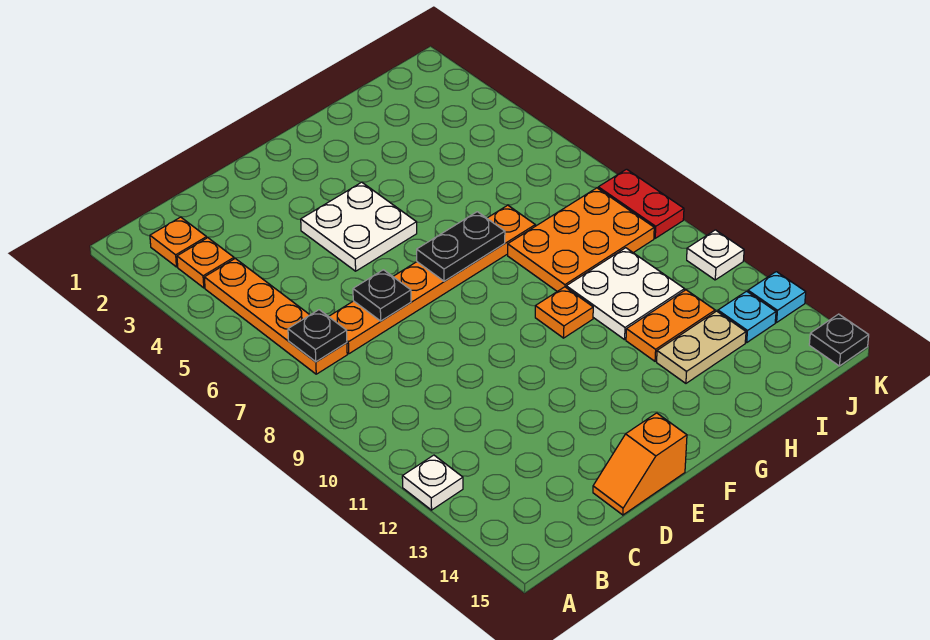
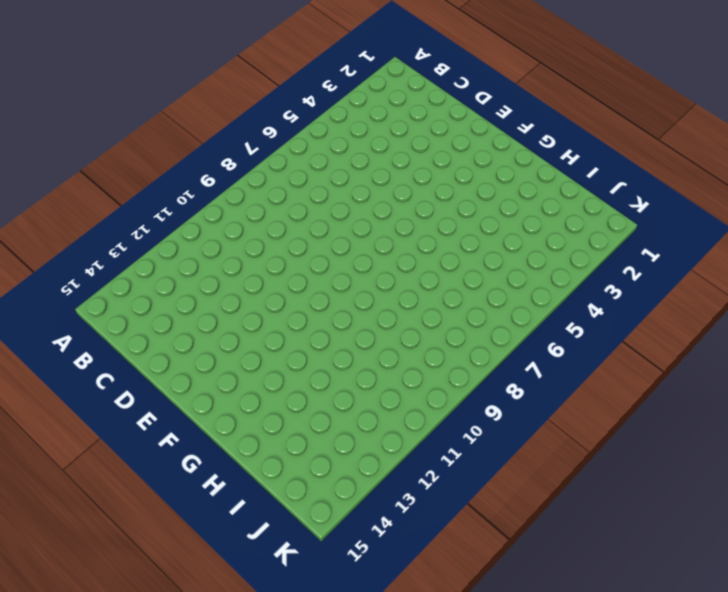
none -> white plate A12 level 1
none -> orange plate B2 level 1
none -> orange plate B3 level 1

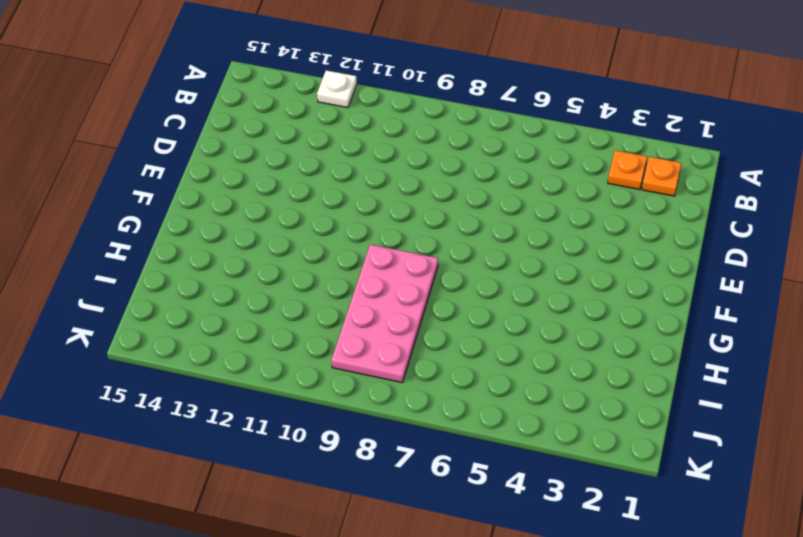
pink plate G8:J9 level 1 -> orange plate H8:J9 level 1
none -> orange plate B4:B7 level 1
none -> orange plate C7:H7 level 1
none -> orange slope D15:E15 level 1 top E

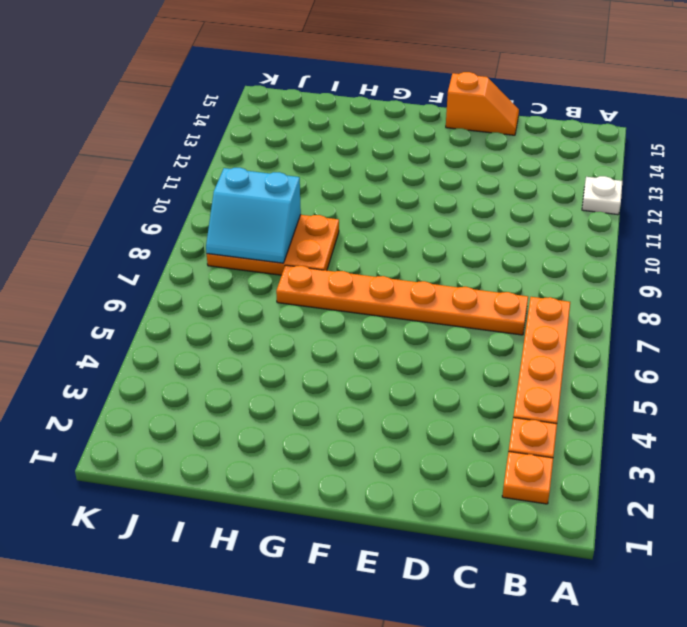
cyan slope I8:J9 level 2 top 9 -> none
none -> white plate E4:F5 level 1
none -> orange plate G10 level 1
none -> white plate H10:I11 level 1

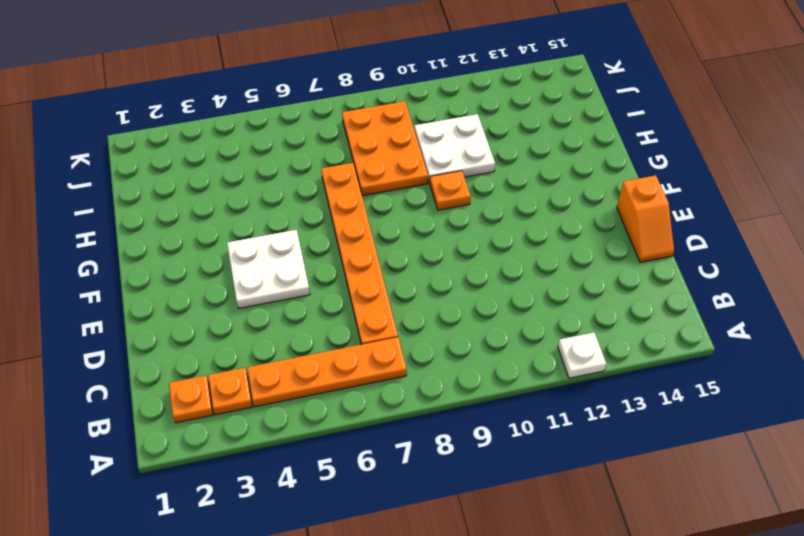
none -> orange plate H12:I12 level 1
none -> tan plate H13:I13 level 1
none -> cyan plate J13 level 1

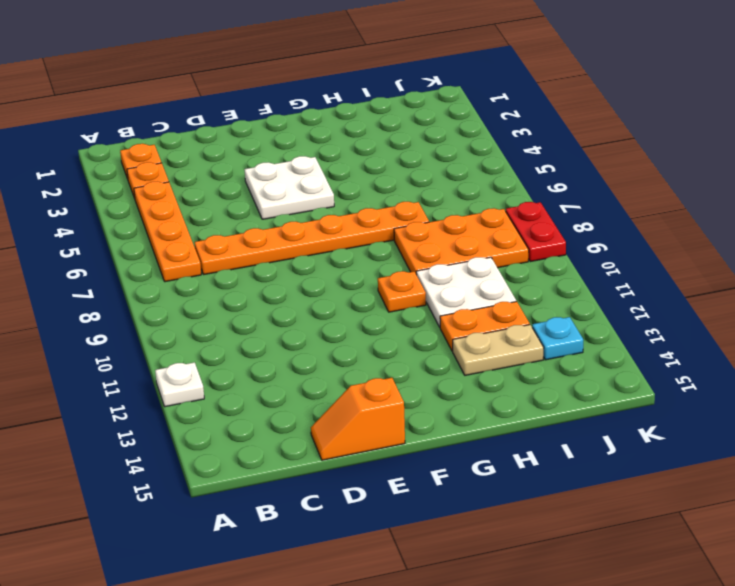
none -> white plate K11 level 1
none -> cyan plate K13 level 1
none -> black plate K15 level 1

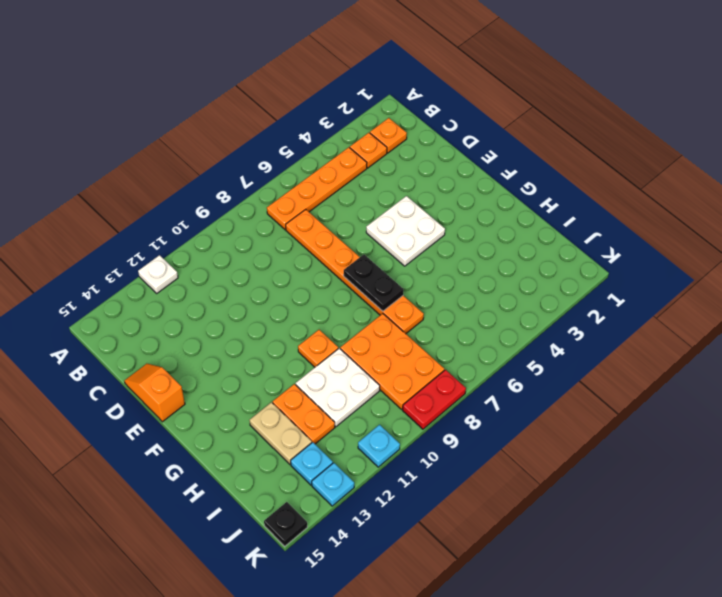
cyan plate K11 level 1 -> white plate K11 level 1
none -> black plate B7 level 2
none -> black plate D7 level 2

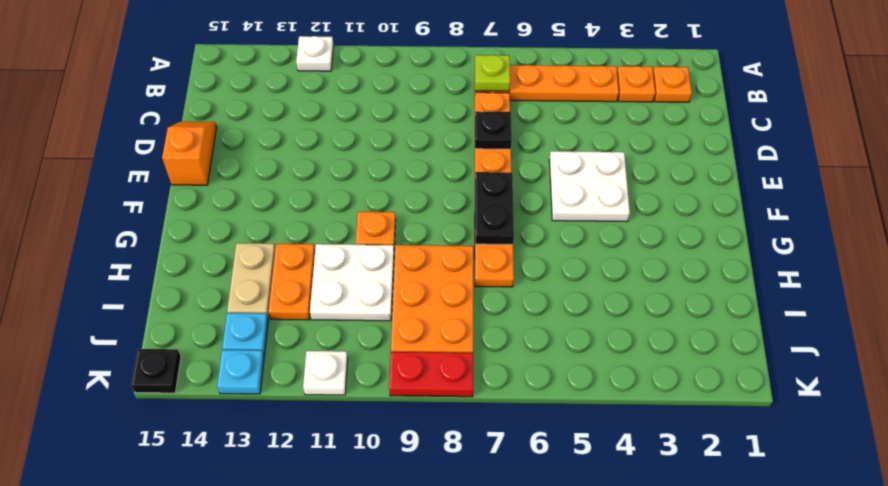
lime plate B7 level 2 -> black plate B7 level 2

